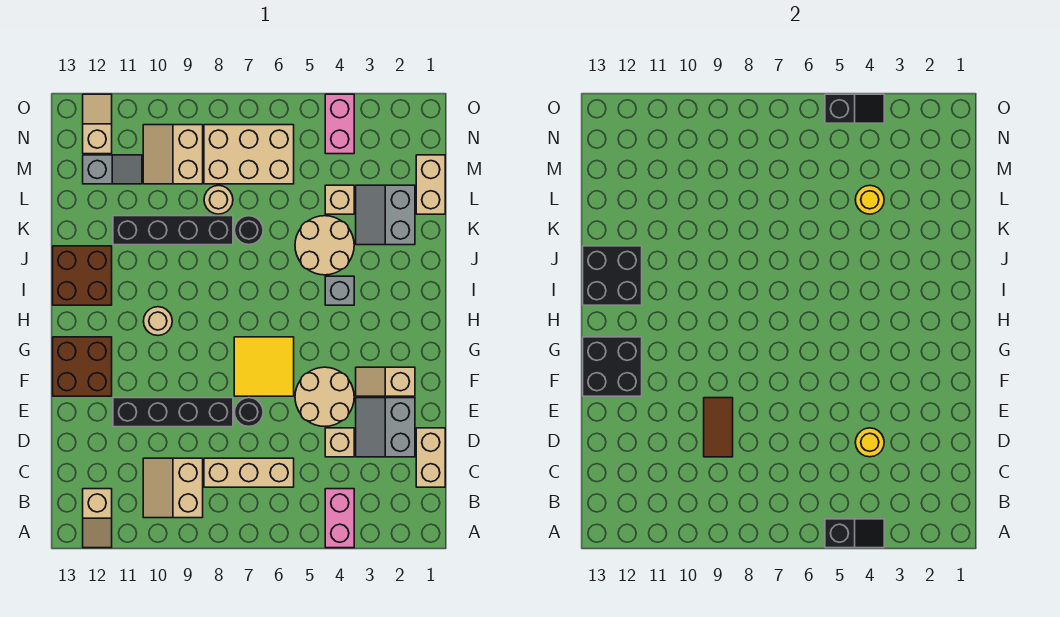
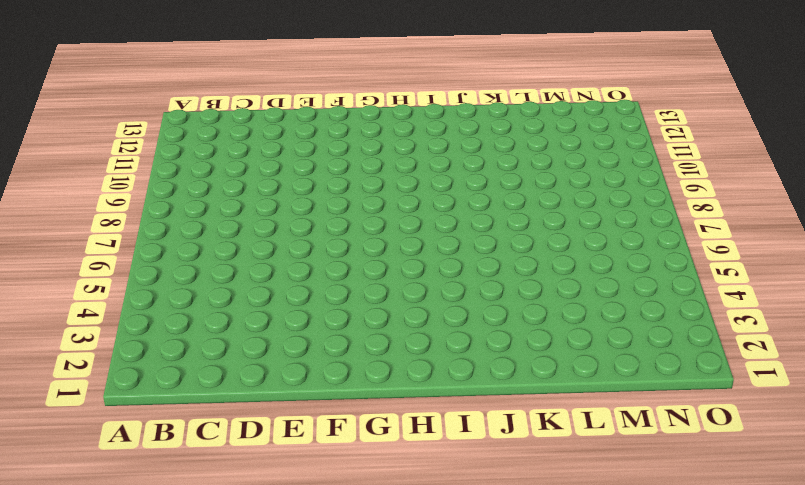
none -> pink brick A4:B4 level 1
none -> tan slope A12:B12 level 1 top B
none -> tan slope B9:C10 level 1 top 9
none -> tan brick C1:D1 level 1

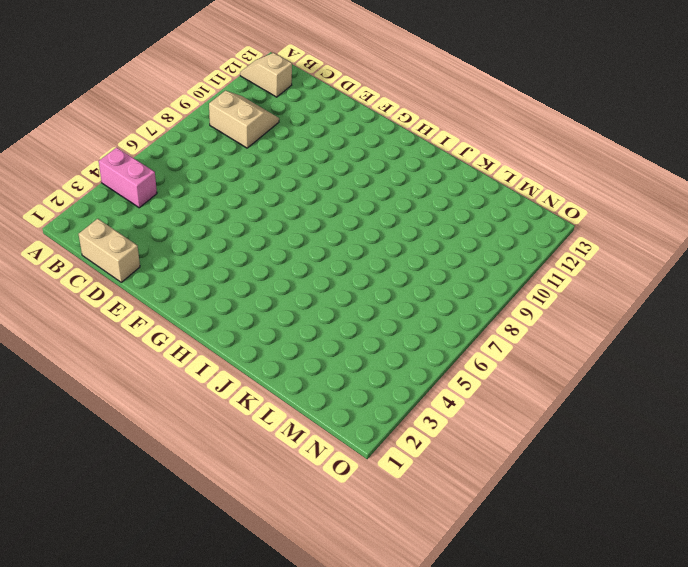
none -> tan brick C6:C8 level 1
none -> grey slope D2:E3 level 1 top 2
none -> tan brick D4 level 1
none -> tan round brick E4:F5 level 1

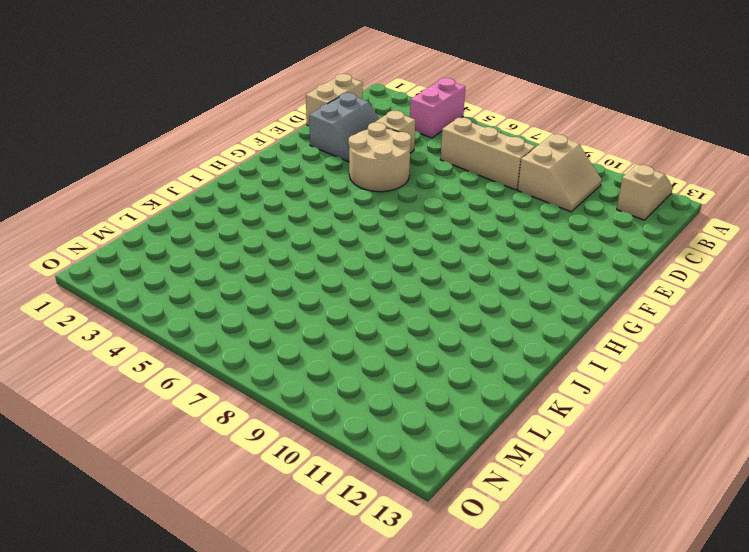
none -> black round brick E7 level 1
none -> black brick E8:E11 level 1
none -> tan slope F2:F3 level 1 top 2
none -> yellow tile F6:G7 level 1

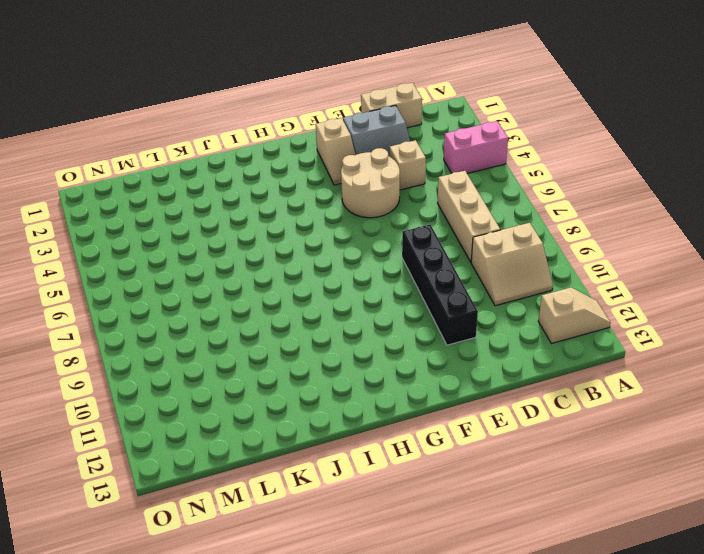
none -> black round brick E7 level 1
none -> yellow tile F6:G7 level 1
none -> brown brick F12:G13 level 1
none -> tan round brick H10 level 1

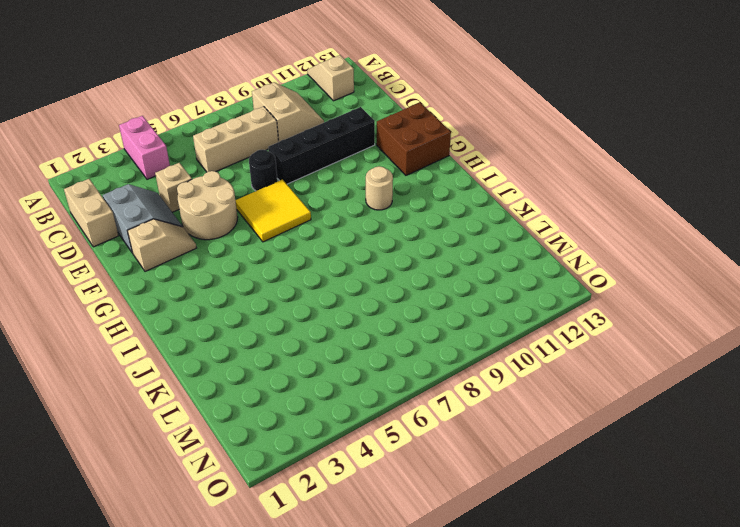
none -> grey brick I4 level 1
none -> brown brick I12:J13 level 1
none -> tan round brick J4:K5 level 1
none -> grey slope K2:L3 level 1 top 2

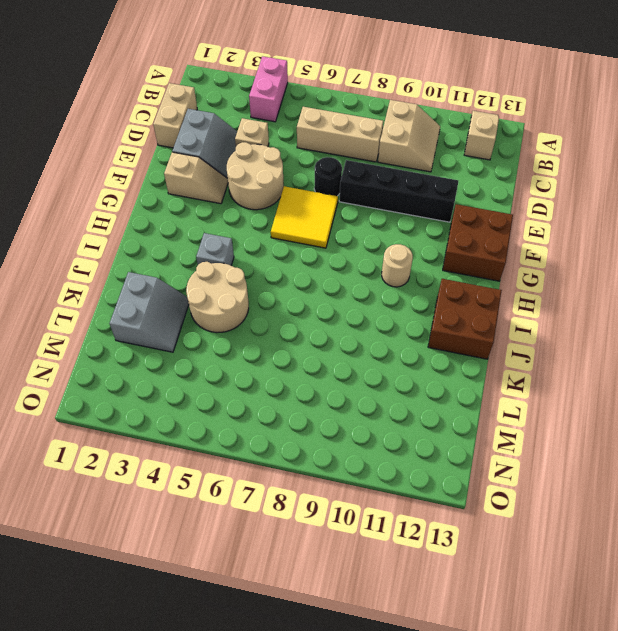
none -> black round brick K7 level 1
none -> black brick K8:K11 level 1
none -> tan brick L1:M1 level 1
none -> tan brick L4 level 1

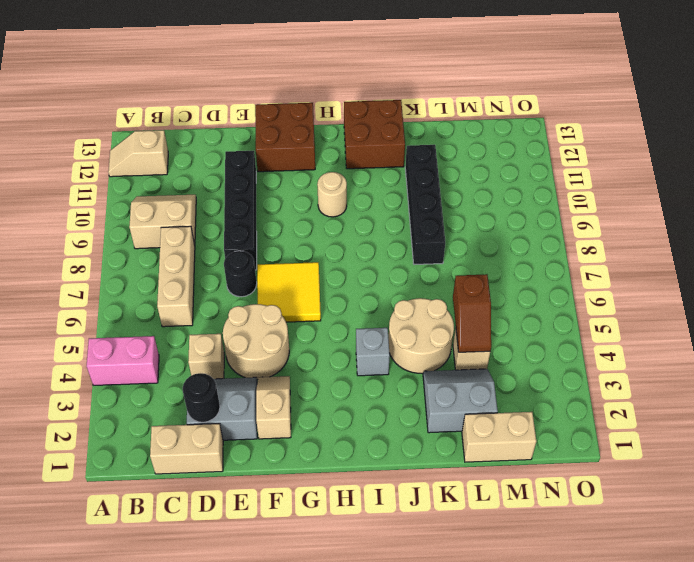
black round brick D2 level 2 -> black round brick K7 level 1
brown slope L4:L5 level 2 top 5 -> yellow round brick L4 level 2
none -> tan round brick L8 level 1
none -> tan brick M6:N8 level 1
none -> tan slope M9:N10 level 1 top 9
none -> grey slope M11:M12 level 1 top 12

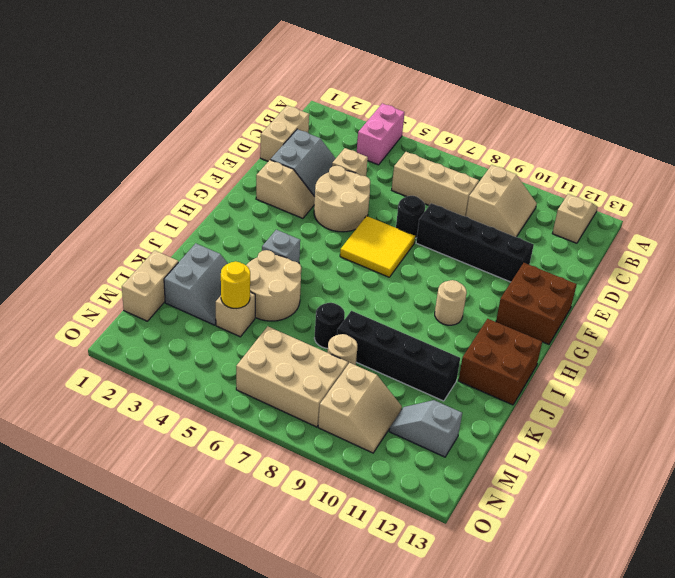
none -> pink brick N4:O4 level 1
none -> tan slope N12:O12 level 1 top N
none -> black slope A4:A5 level 2 top 5
none -> yellow round brick D4 level 2

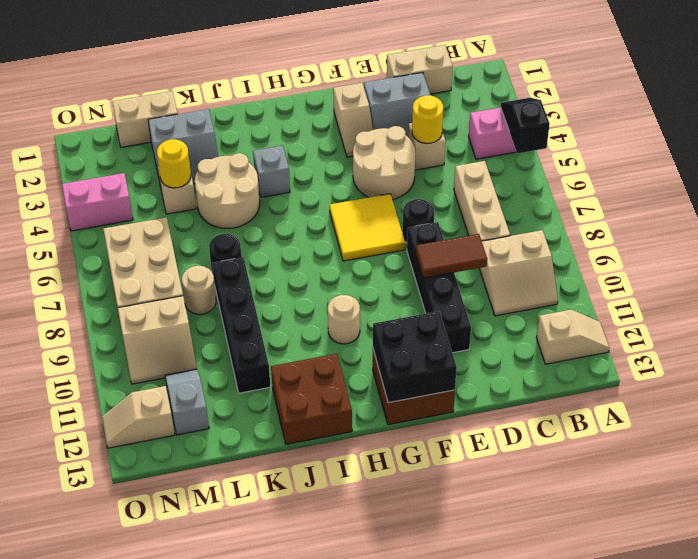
none -> black brick I12:J13 level 2
none -> black slope O4:O5 level 2 top 5

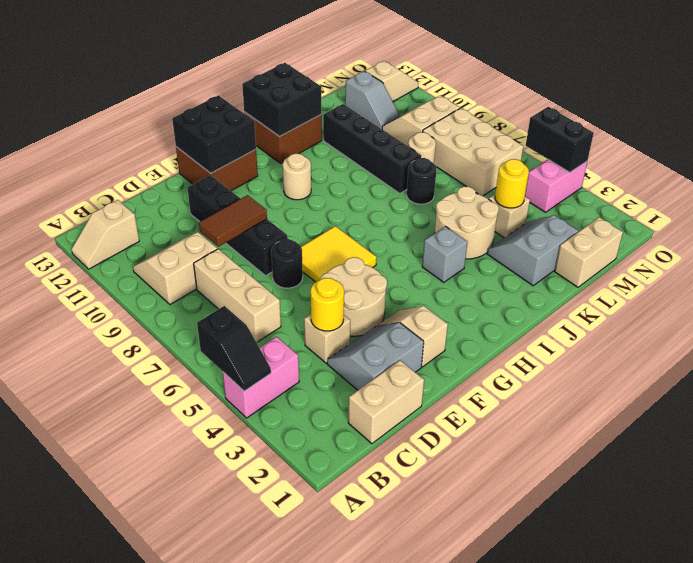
black brick O4:O5 level 2 -> black slope O4:O5 level 2 top 5

